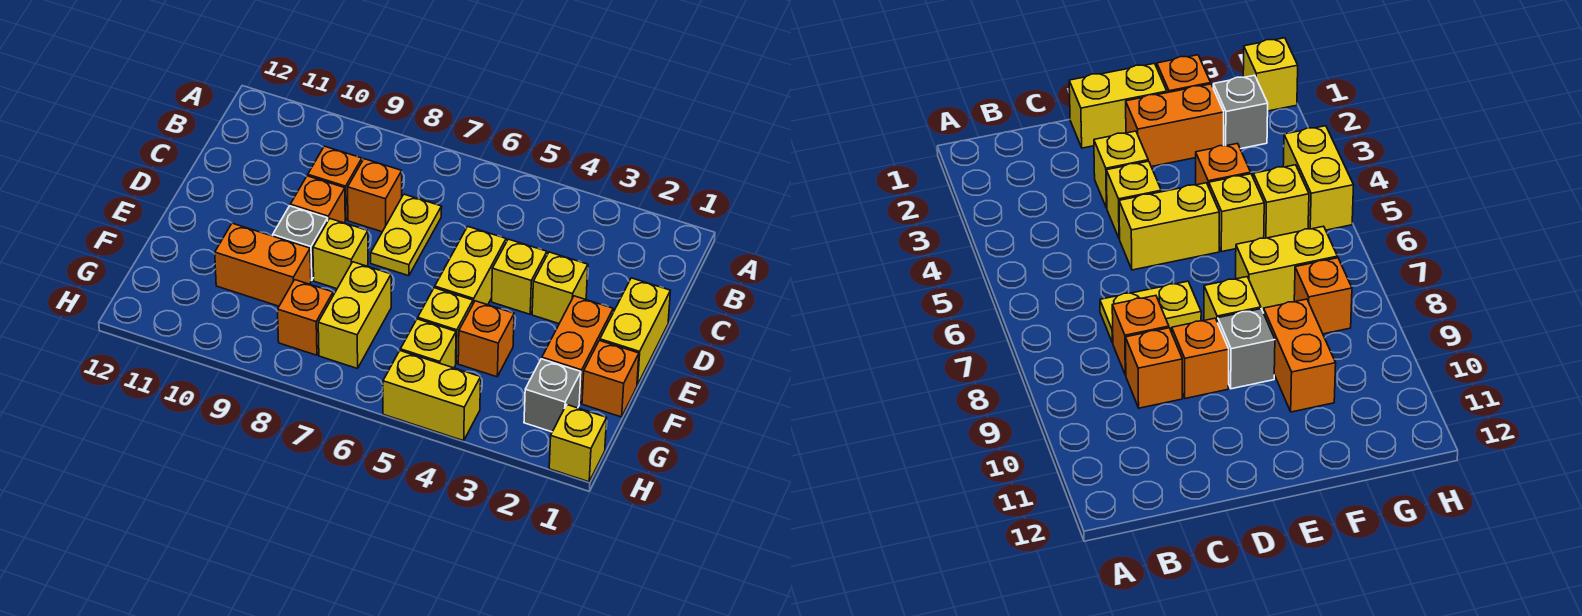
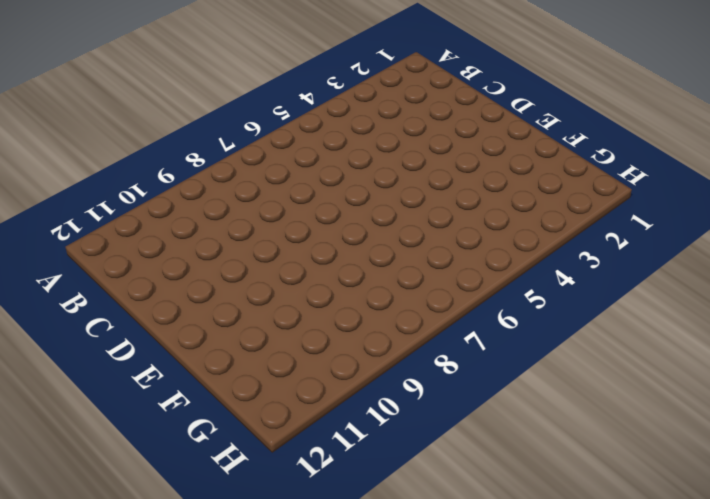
none -> yellow plate C7:D7 level 1
none -> orange brick C8 level 1
none -> orange brick C9 level 1

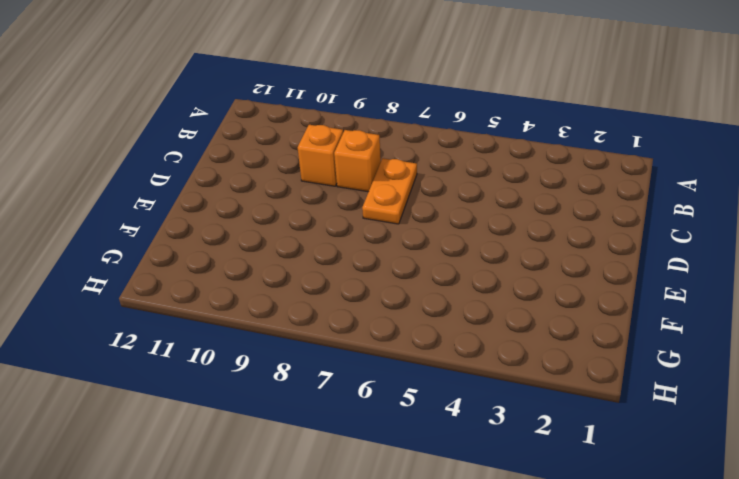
orange plate C7:D7 level 1 -> yellow plate C7:D7 level 1
none -> yellow brick D1:E1 level 1
none -> yellow brick D3 level 1
none -> yellow brick D4 level 1

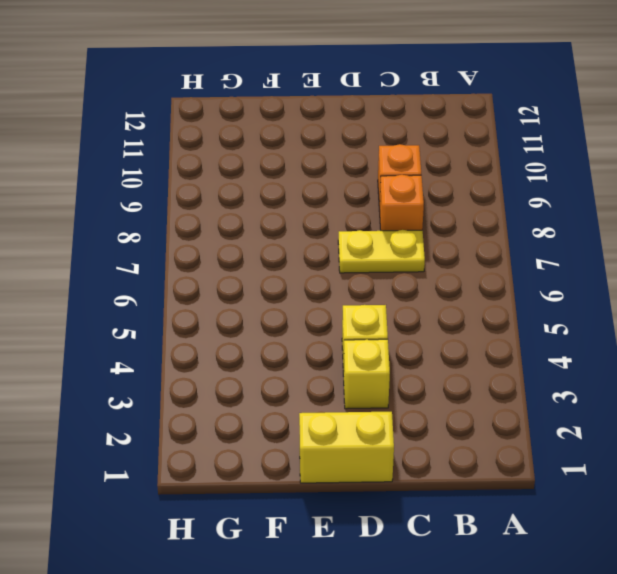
none -> yellow brick D5:E5 level 1
none -> orange brick D9 level 1
none -> orange brick E2:F2 level 1

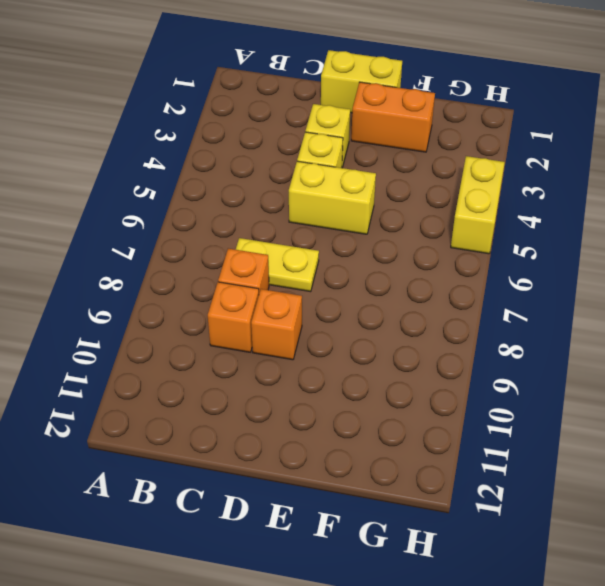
none -> yellow brick E8 level 1
none -> grey brick E9 level 1
none -> orange brick F1 level 1

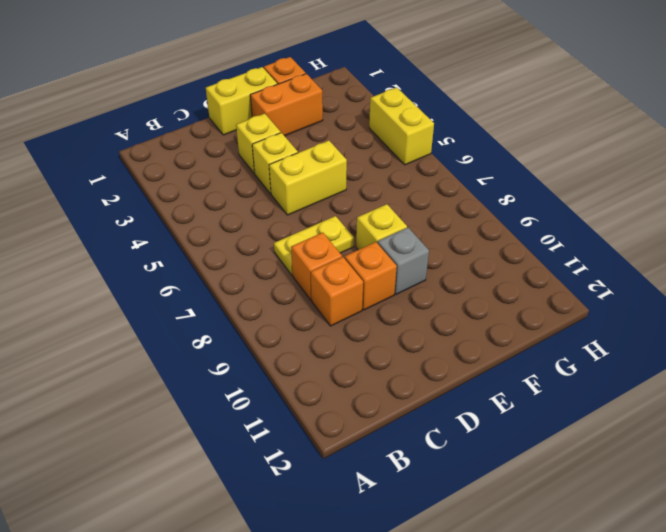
none -> orange brick F4 level 1
none -> yellow brick F5 level 1
none -> yellow brick F7:G7 level 1

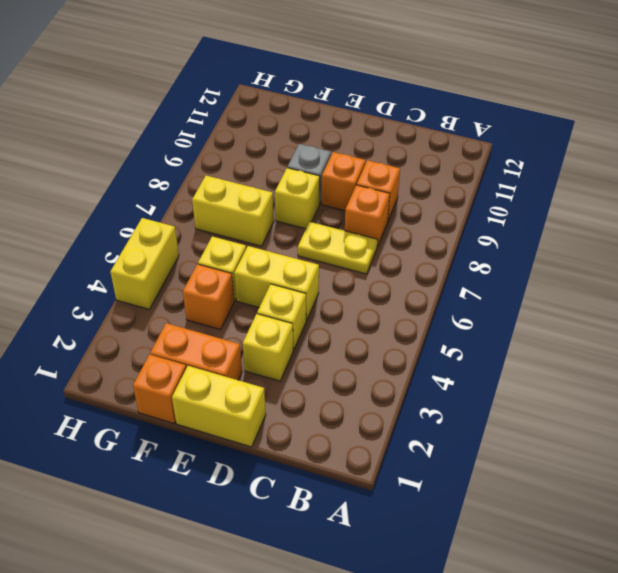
none -> orange brick F9:F10 level 1
none -> grey brick G2 level 1
none -> yellow brick G5 level 1

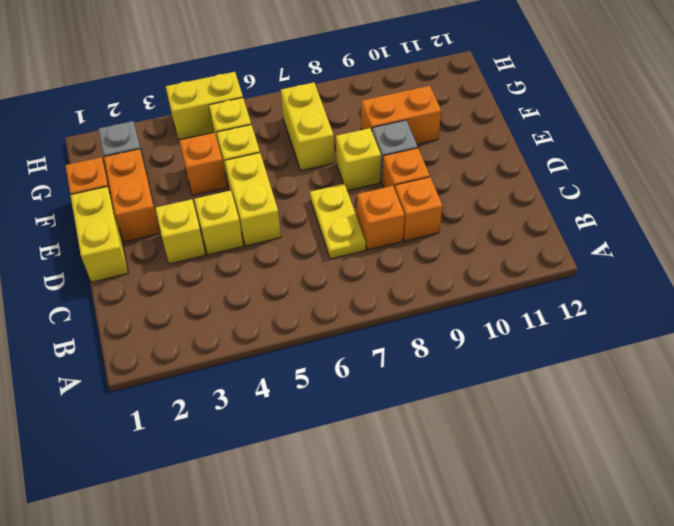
none -> orange brick G8 level 1
none -> yellow brick H1 level 1

